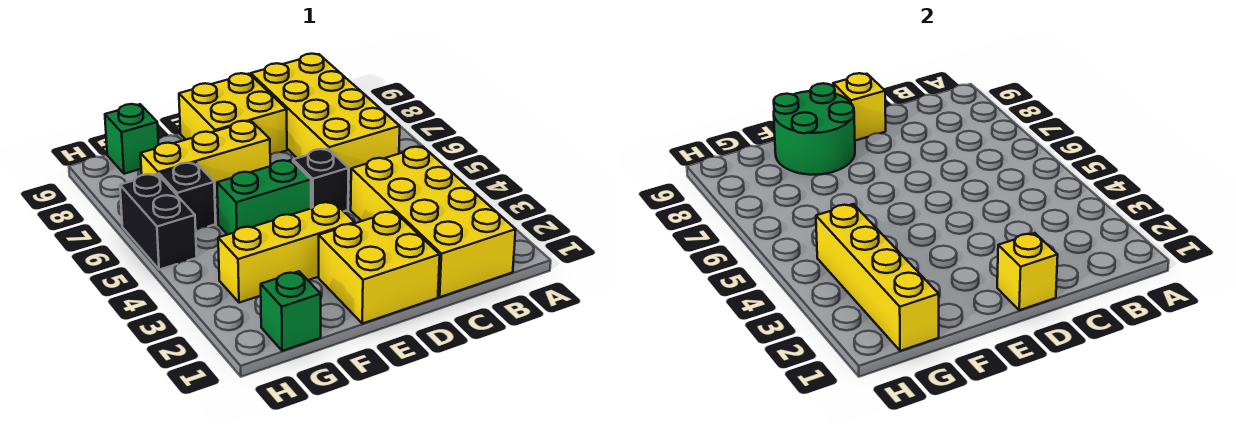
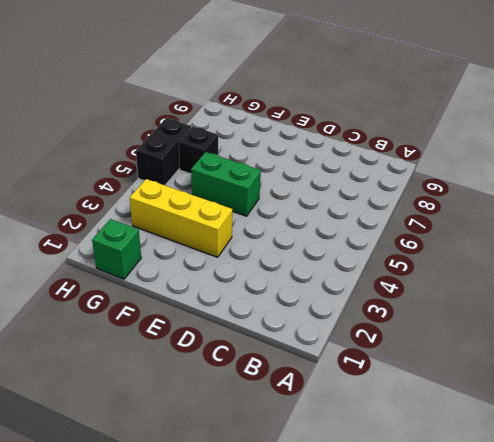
none -> yellow brick B1:C4 level 1
none -> yellow brick B6:C9 level 1
none -> yellow brick D1:E2 level 1

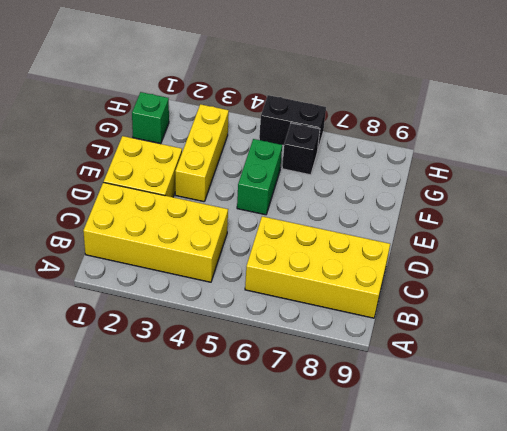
none -> black brick D5 level 1
none -> yellow brick D8:E9 level 1
none -> yellow brick E7:G7 level 1

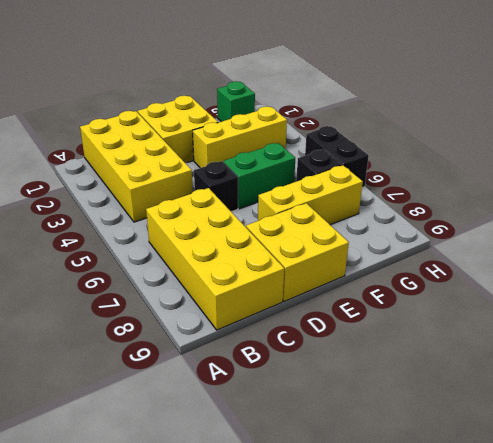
none -> green brick G9 level 1
none -> yellow brick D1 level 2
none -> yellow brick D9 level 2

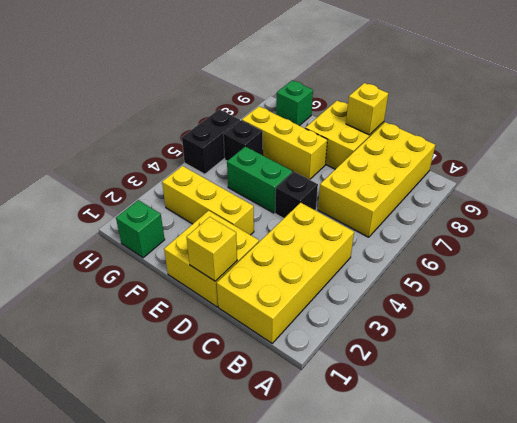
none -> green round brick E8:F9 level 2
none -> yellow brick G1:G4 level 2

